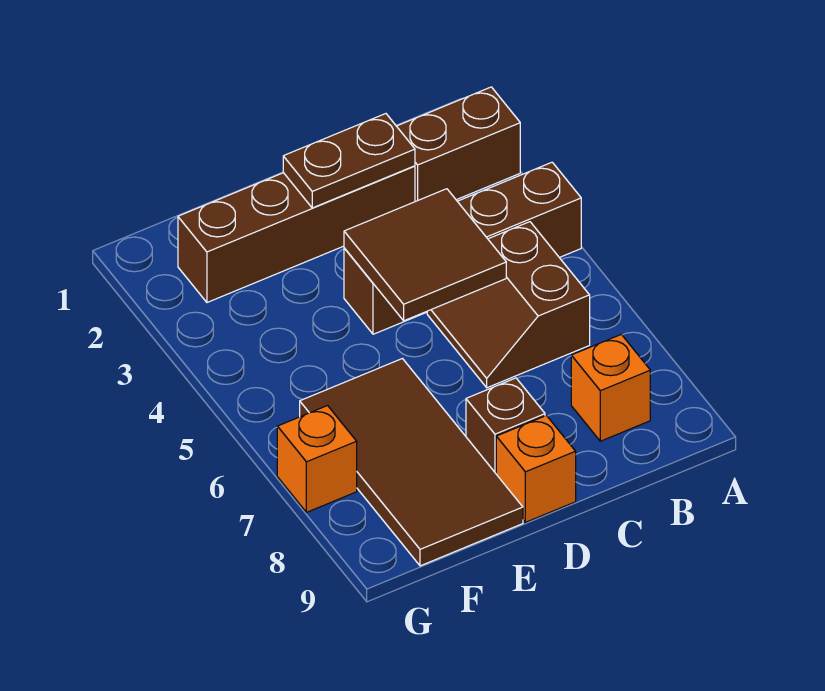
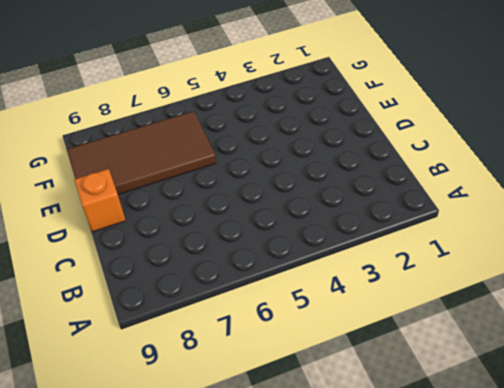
none -> brown brick A2:B2 level 1
none -> brown brick A4:D4 level 1

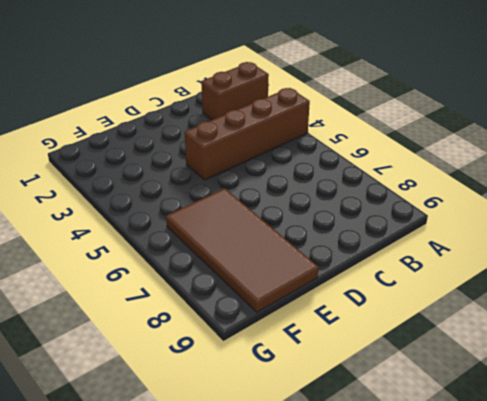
none -> brown slope B5:C6 level 1 top B
none -> orange brick B8 level 1

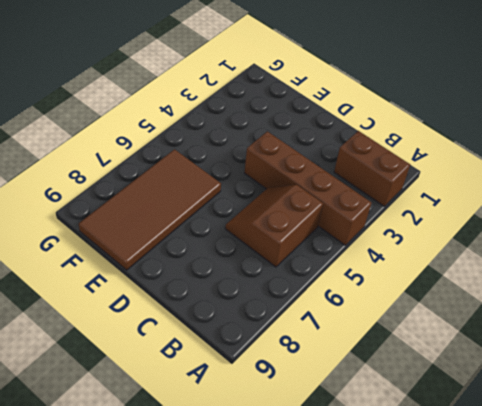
none -> orange brick B8 level 1
none -> brown brick C2:F2 level 1

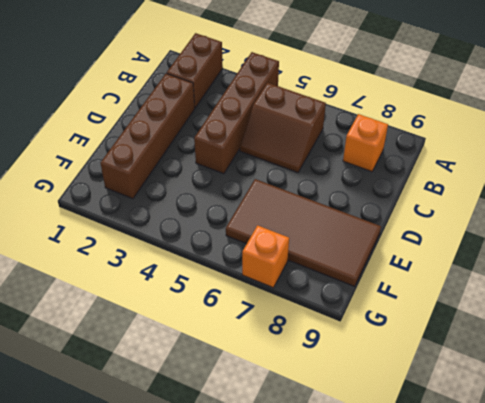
none -> brown brick D8 level 1
none -> orange brick D9 level 1

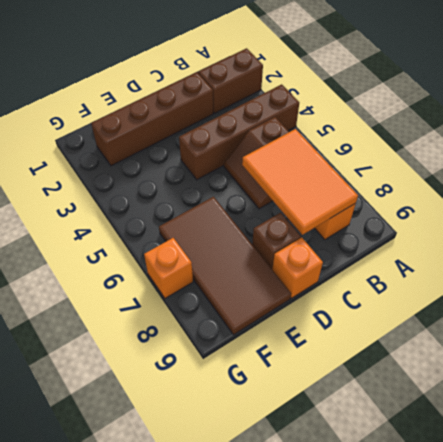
orange tile B6:C8 level 2 -> none
none -> brown plate C2:D2 level 2
none -> brown tile C4:D5 level 2

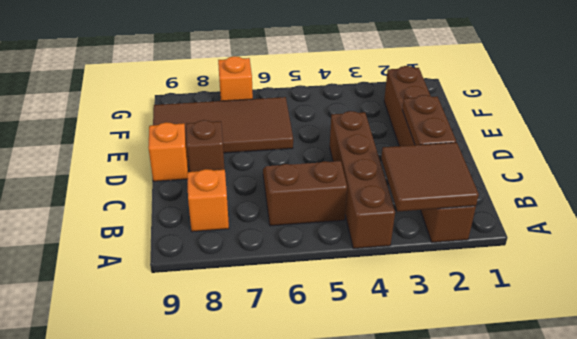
brown tile A2:B3 level 2 -> brown tile C4:D5 level 2

